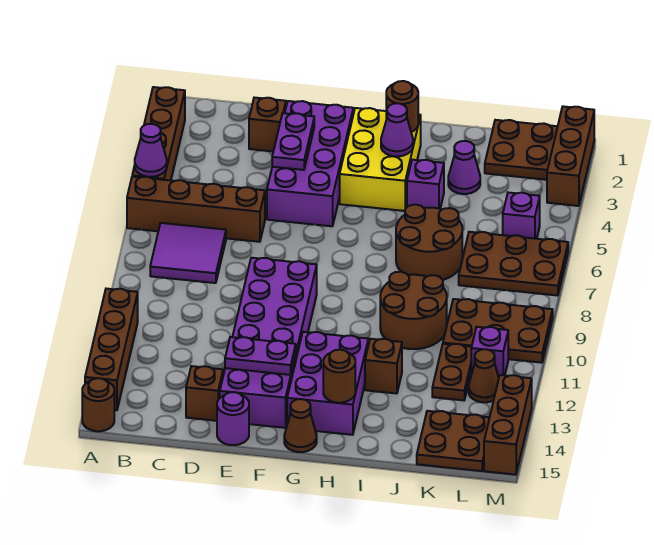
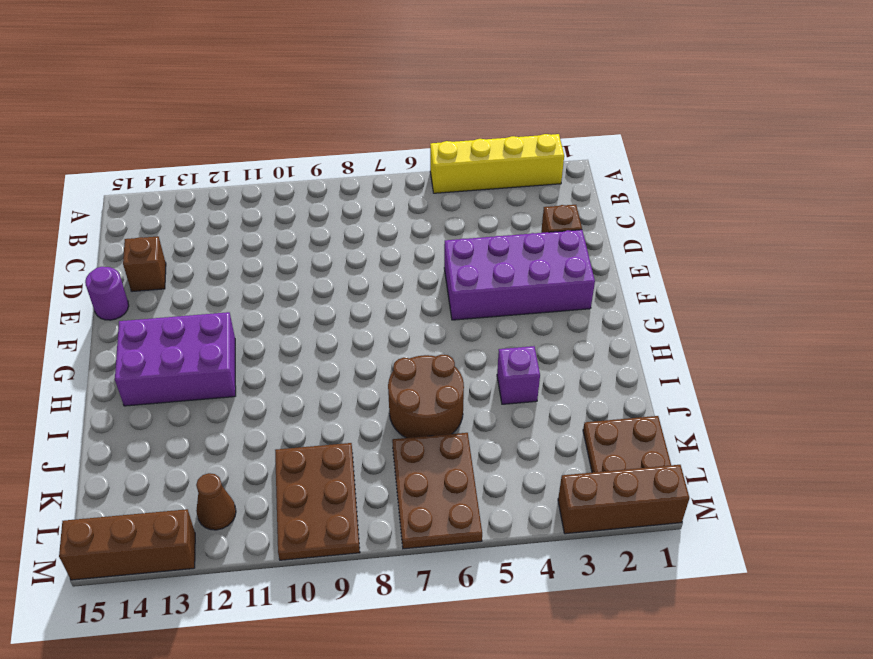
yellow brick A2:A5 level 1 -> brown brick A2:A5 level 1
none -> brown brick A6:D6 level 1
none -> brown brick A11:A14 level 1
none -> brown round brick A15 level 1
none -> purple tile B7:C8 level 1

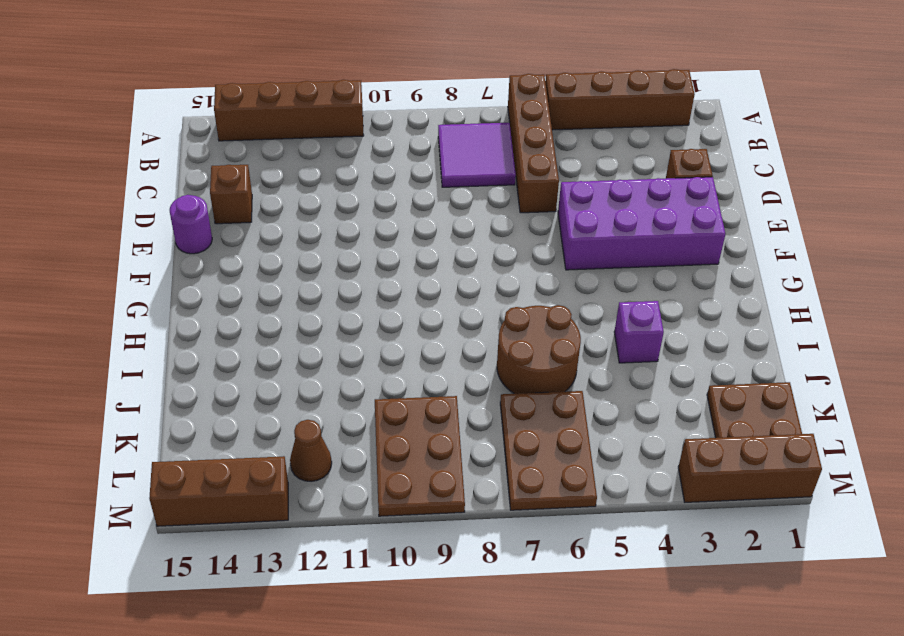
none -> brown round brick A15 level 1
none -> purple brick E9:F14 level 1
none -> yellow brick G2:H4 level 1
none -> purple brick G12:H14 level 1

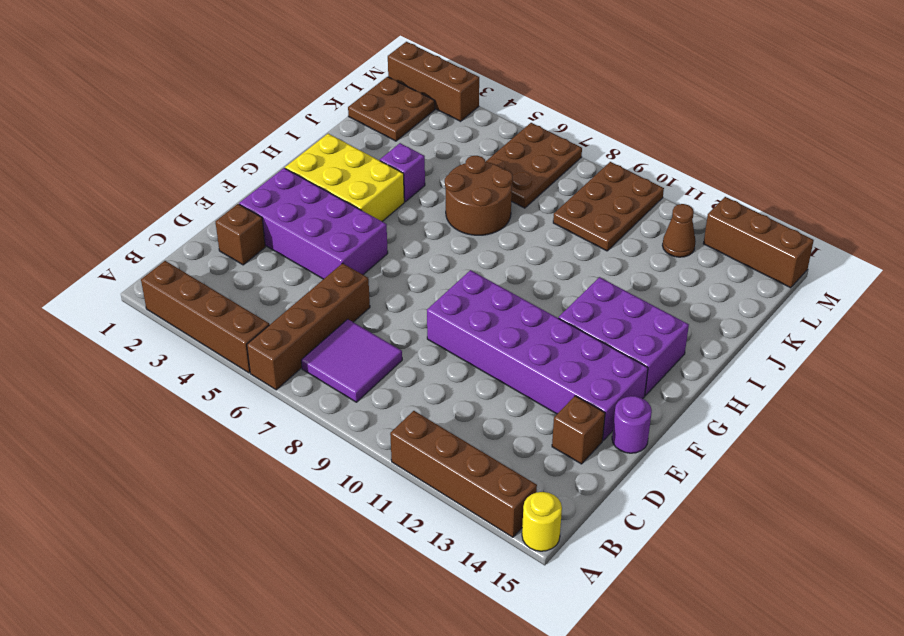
yellow round brick A15 level 1 -> brown round brick A15 level 1
none -> brown cone G15 level 1
none -> brown round brick I9:J10 level 1
none -> brown brick I12 level 1
none -> purple cone J3 level 1

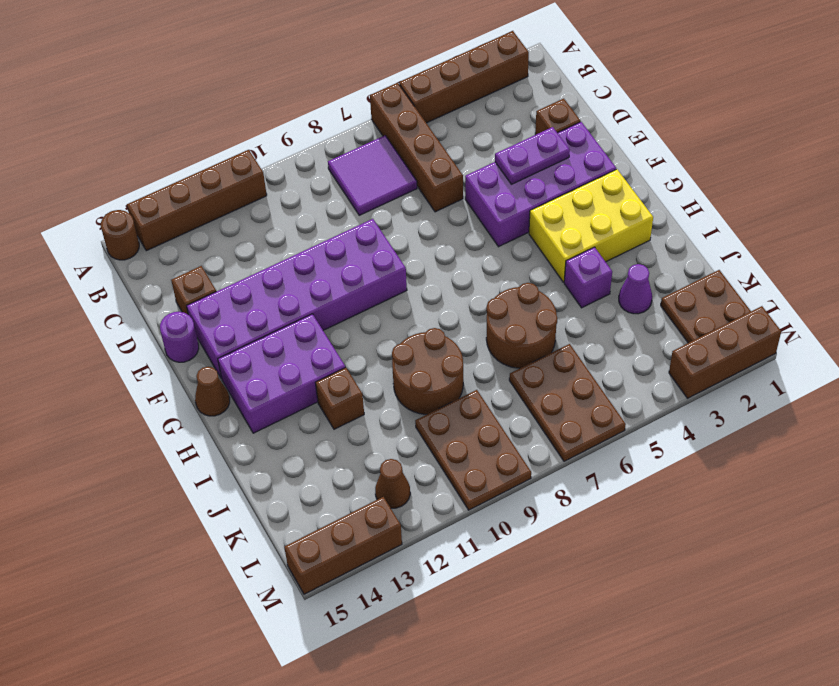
none -> brown plate K11:K12 level 1
none -> brown plate K14:L15 level 1
none -> purple brick L5 level 1
none -> purple brick L11 level 1

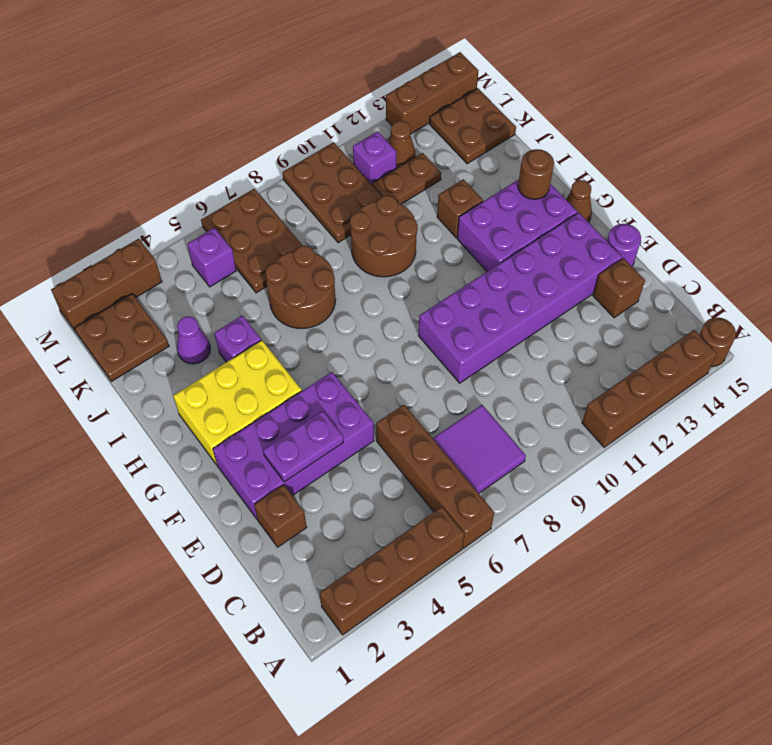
none -> purple cone A5 level 2
none -> purple plate E13:F13 level 2
none -> brown round brick H2 level 2
none -> purple cone H3 level 2

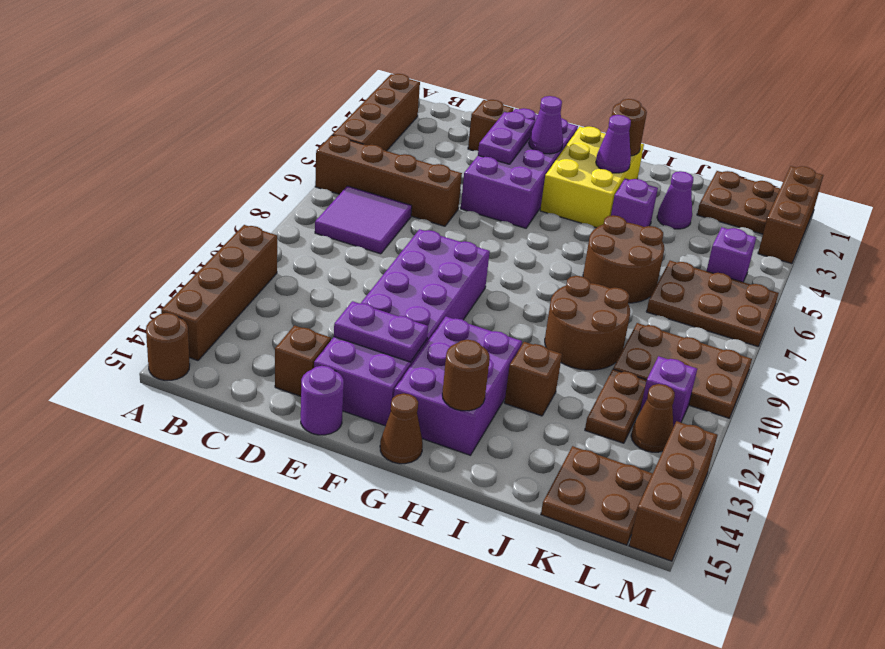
purple cone F3 level 2 -> purple cone A5 level 2

